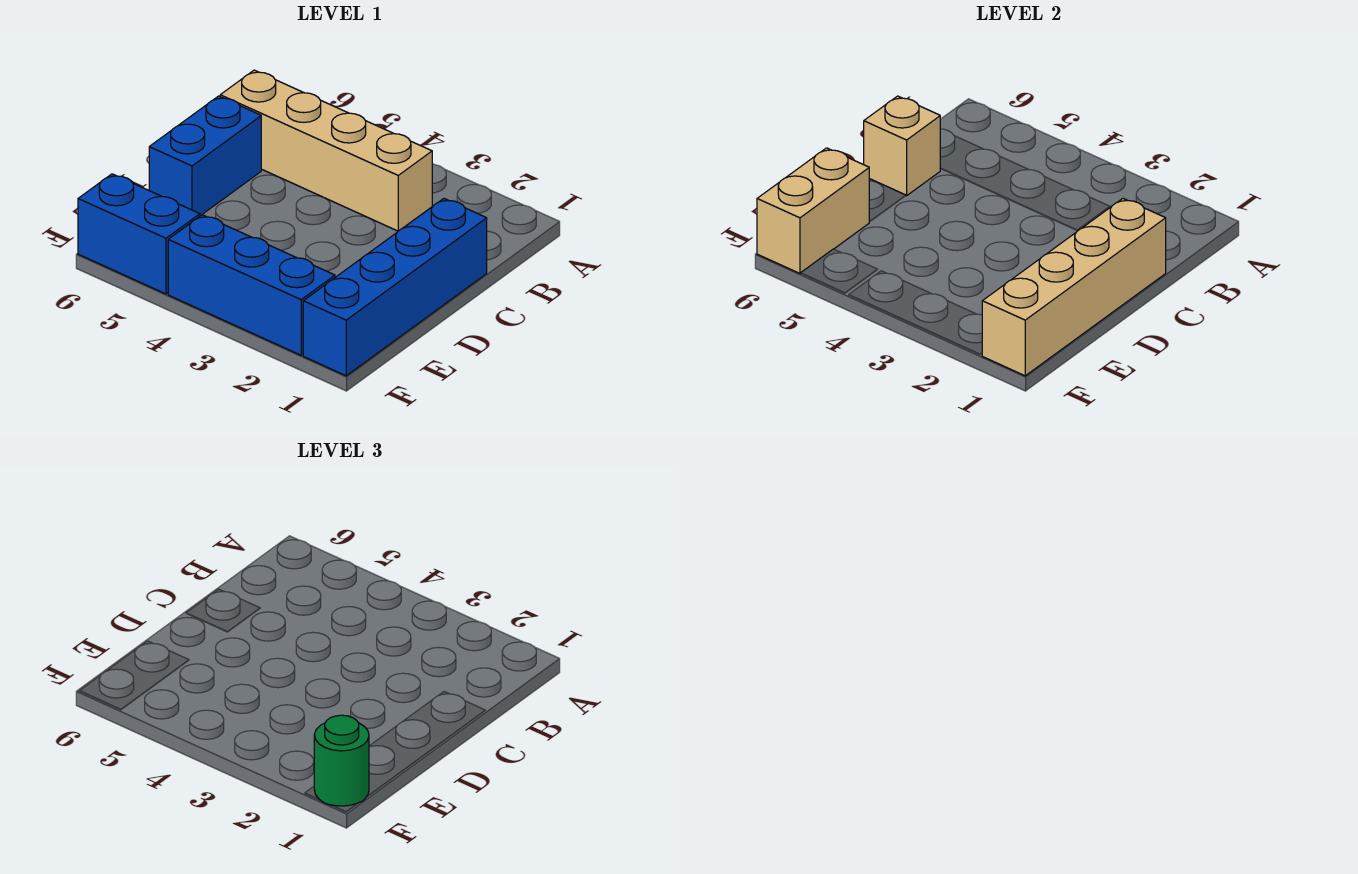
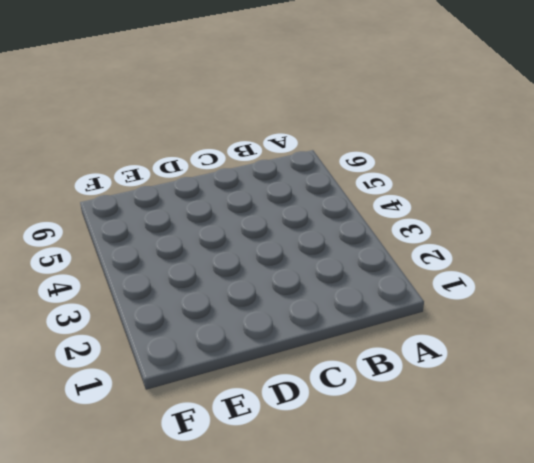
none -> tan brick B3:B6 level 1
none -> blue brick C1:F1 level 1

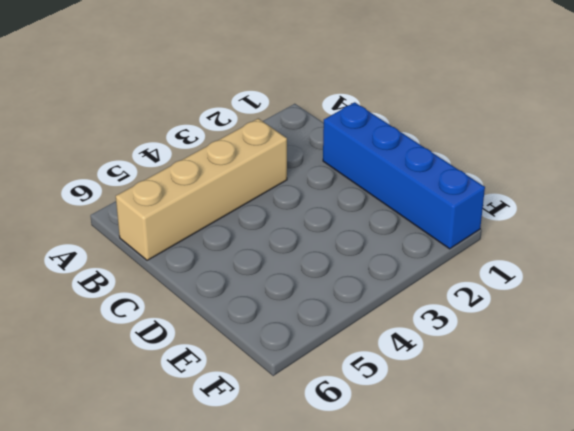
none -> blue brick C6:D6 level 1
none -> blue brick F2:F4 level 1

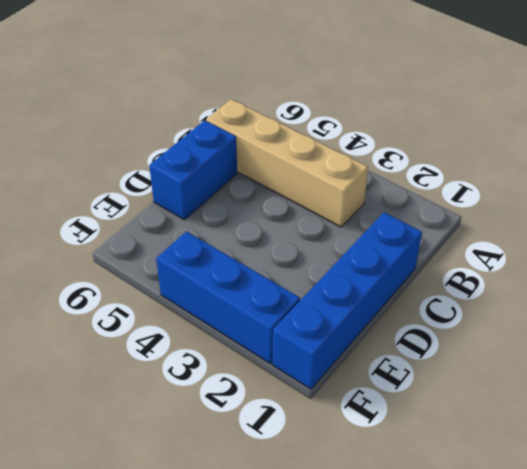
none -> blue brick F5:F6 level 1
none -> tan brick C1:F1 level 2

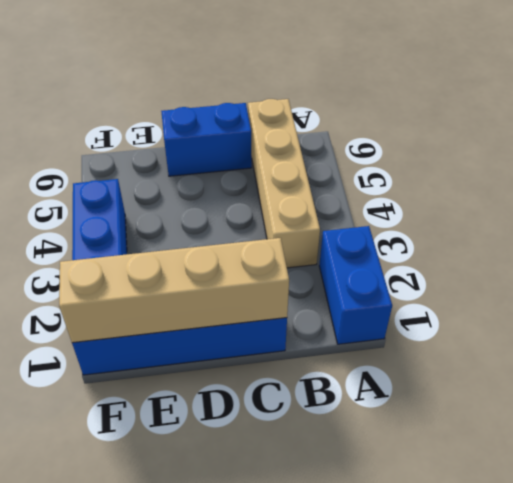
blue brick A1:A2 level 1 -> blue brick F5:F6 level 1
none -> tan brick C6 level 2
none -> tan brick E6:F6 level 2

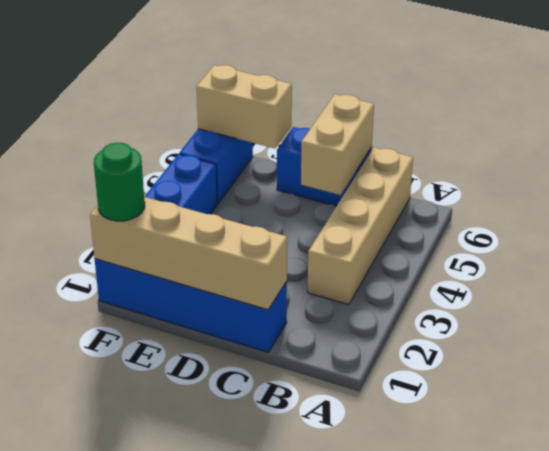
tan brick C5:C6 level 2 -> tan brick C6 level 2

